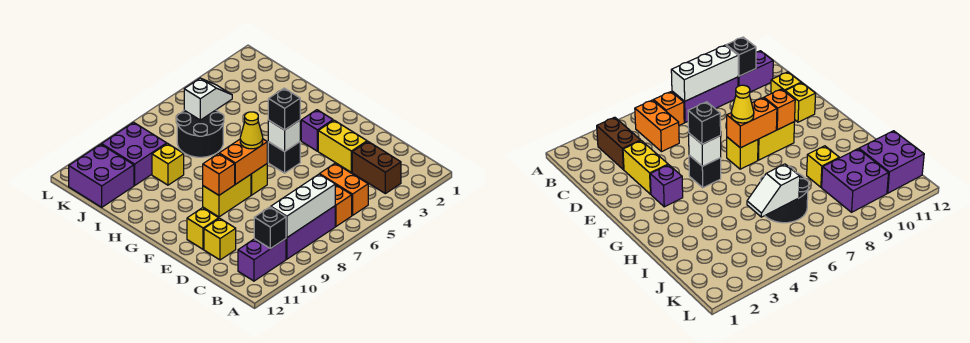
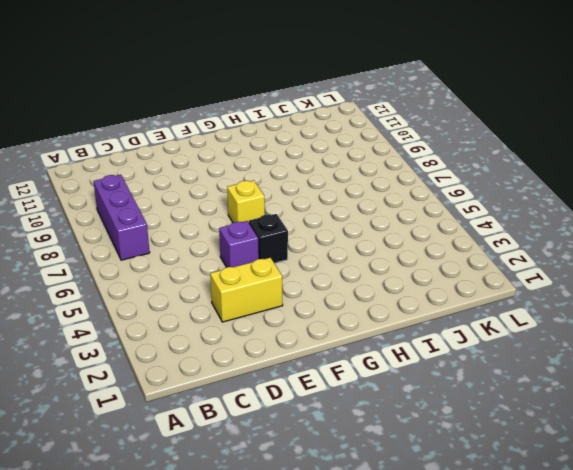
purple brick E5 level 1 -> purple brick F3 level 1
none -> brown brick B3:C3 level 1
none -> orange brick B5:C5 level 1
none -> orange brick B6 level 1

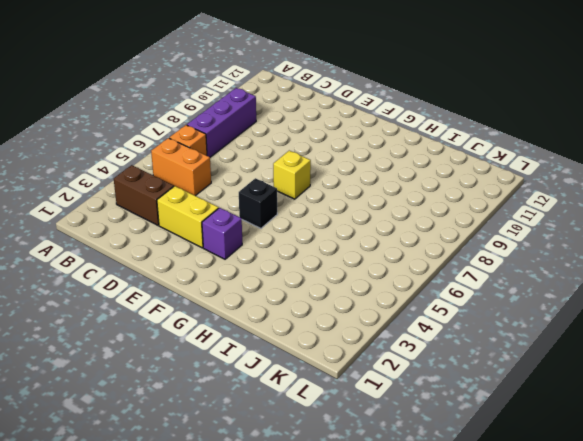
none -> purple brick B10:B11 level 1
none -> yellow brick D11 level 1
none -> yellow brick E11 level 1

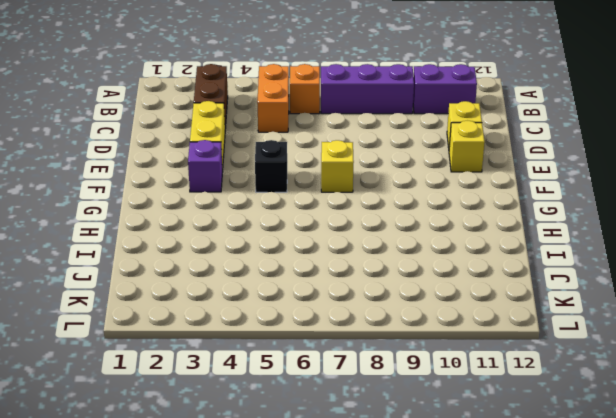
none -> yellow brick F8:F9 level 1
none -> black round brick I6:J7 level 1
none -> yellow brick I9 level 1

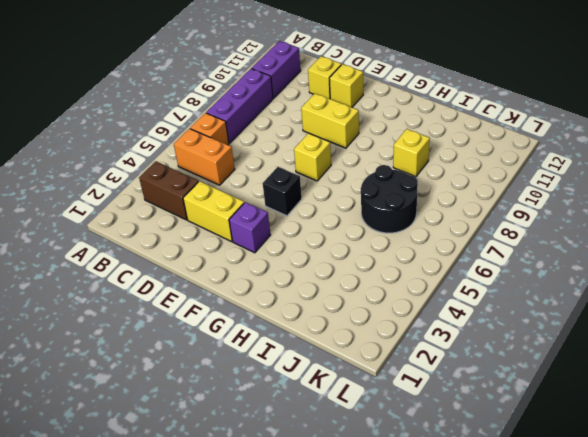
yellow brick E9:F9 level 1 -> yellow brick F8:F9 level 1
none -> purple brick J9:K10 level 1
none -> purple brick J11:K12 level 1
none -> white brick B7:B9 level 2

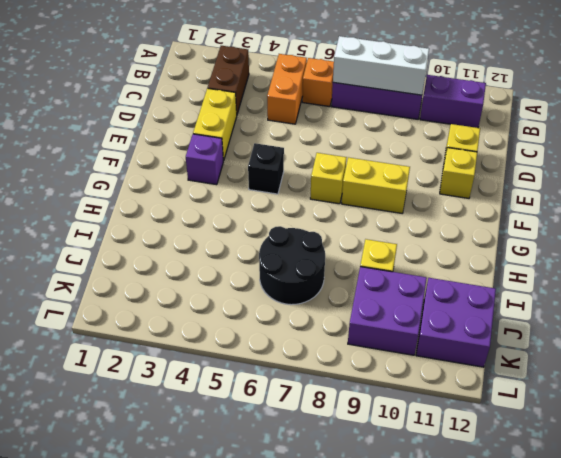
none -> black brick B10 level 2
none -> white brick F5 level 2
none -> orange brick F7:F8 level 2

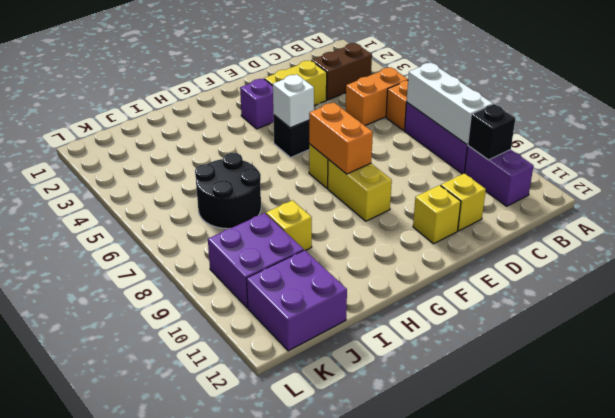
none -> orange brick F9 level 2
none -> white slope J5:J6 level 2 top 6
none -> black brick F5 level 3

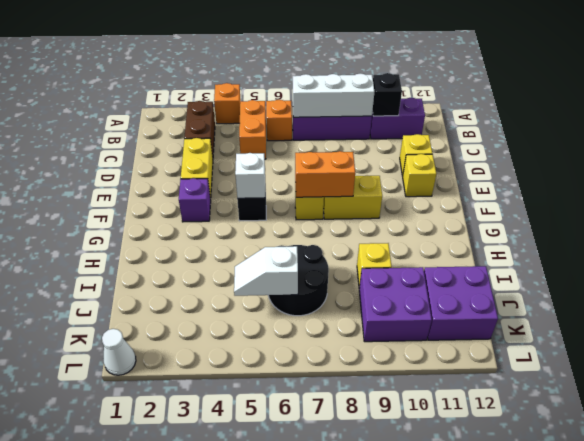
orange brick A4 level 1 -> orange brick F9 level 2
white cone L1 level 1 -> none
none -> black brick F5 level 3
none -> yellow cone F7 level 3

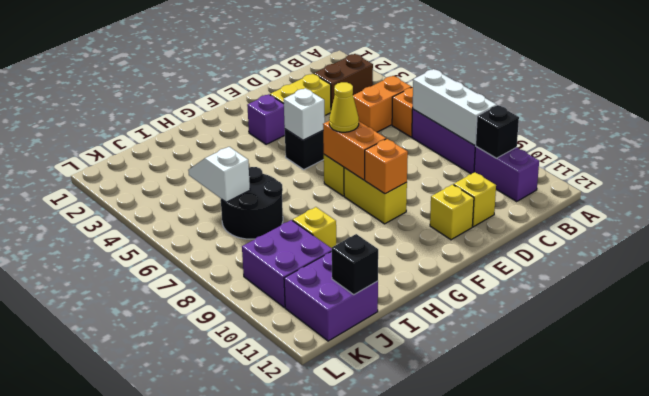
black brick J12 level 2 -> black brick F5 level 3

